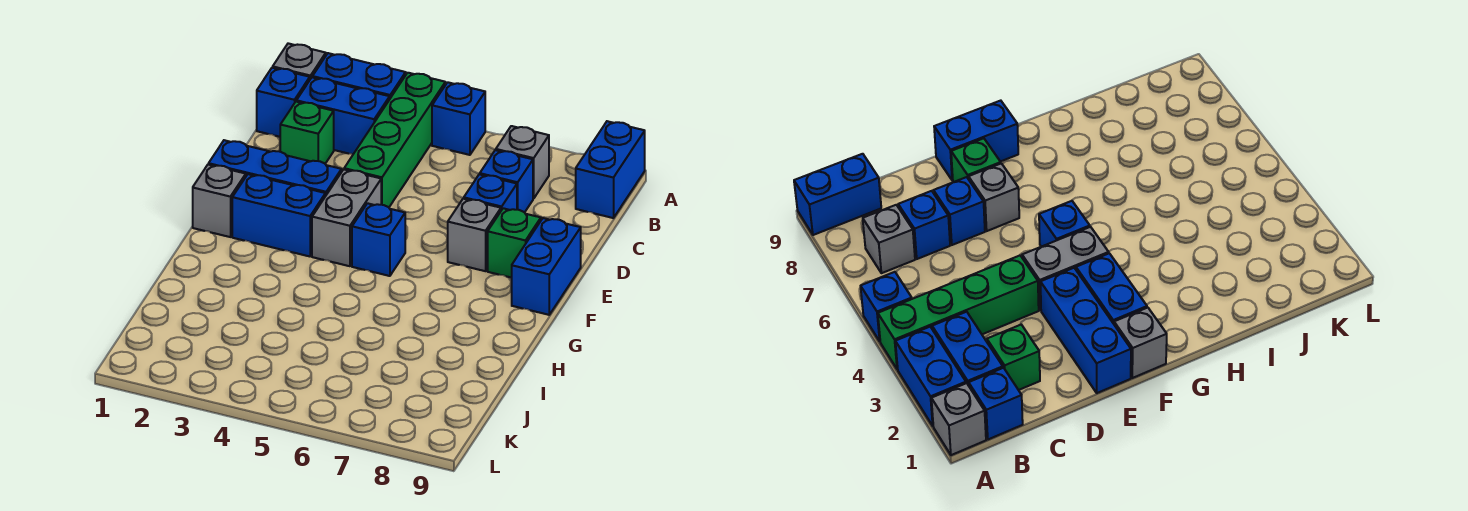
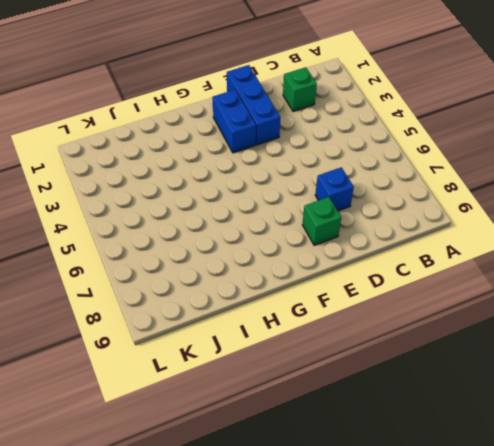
none -> grey brick A1 level 1
none -> blue brick A2:A3 level 1
none -> green brick A4:D4 level 1

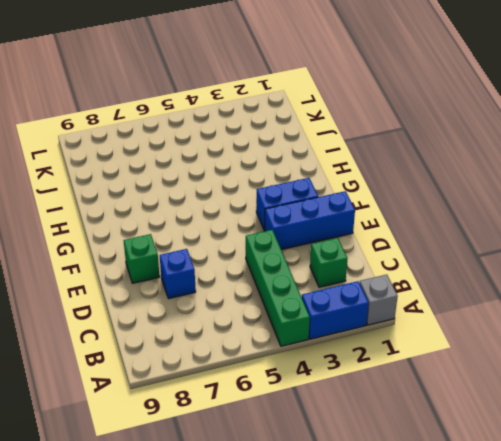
none -> blue brick A5 level 1
none -> blue brick A9:B9 level 1
none -> blue brick B1 level 1

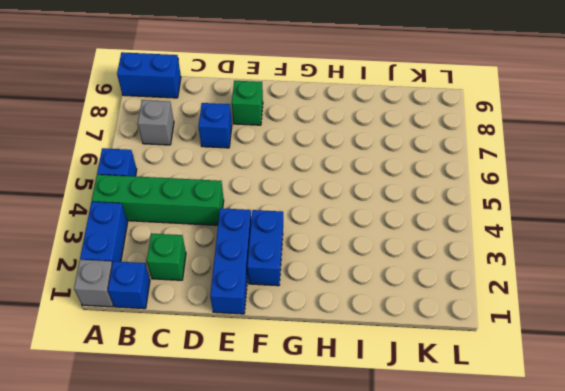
none -> blue brick B2:B3 level 1
none -> blue brick C7 level 1
none -> grey brick E4:F4 level 1

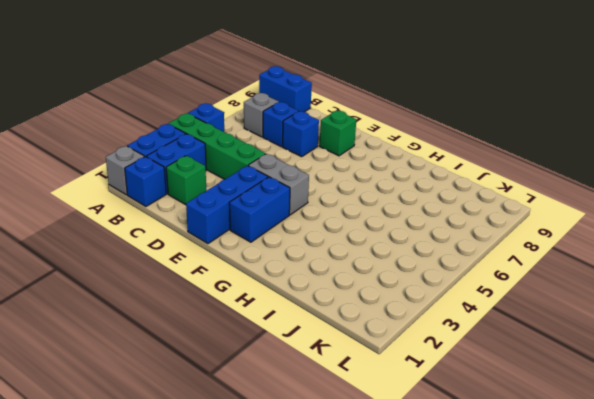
none -> grey brick E7 level 1
none -> blue brick E9:F9 level 1
none -> grey brick F1 level 1

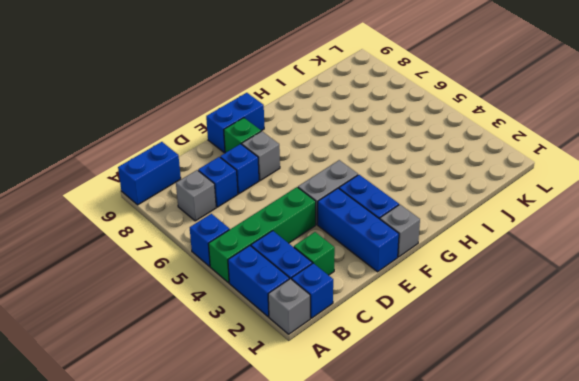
none -> blue brick F5 level 1

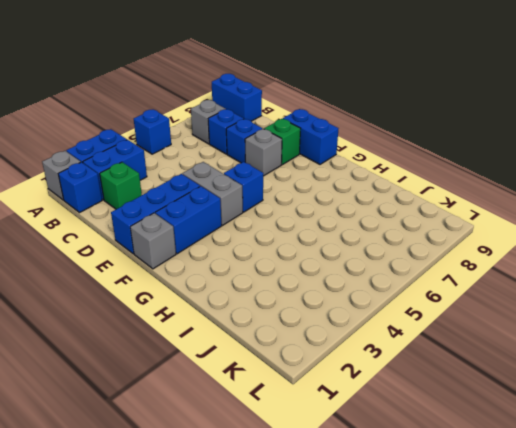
none -> green brick A4:D4 level 1

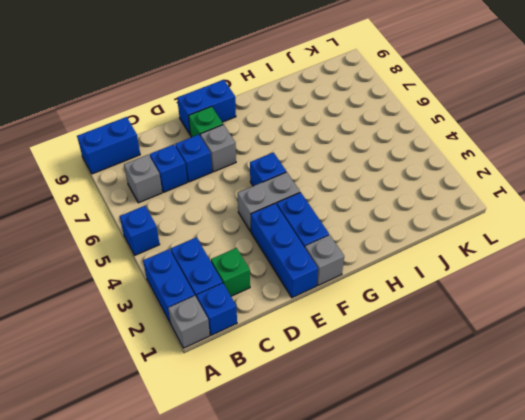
none -> green brick A4:D4 level 1

